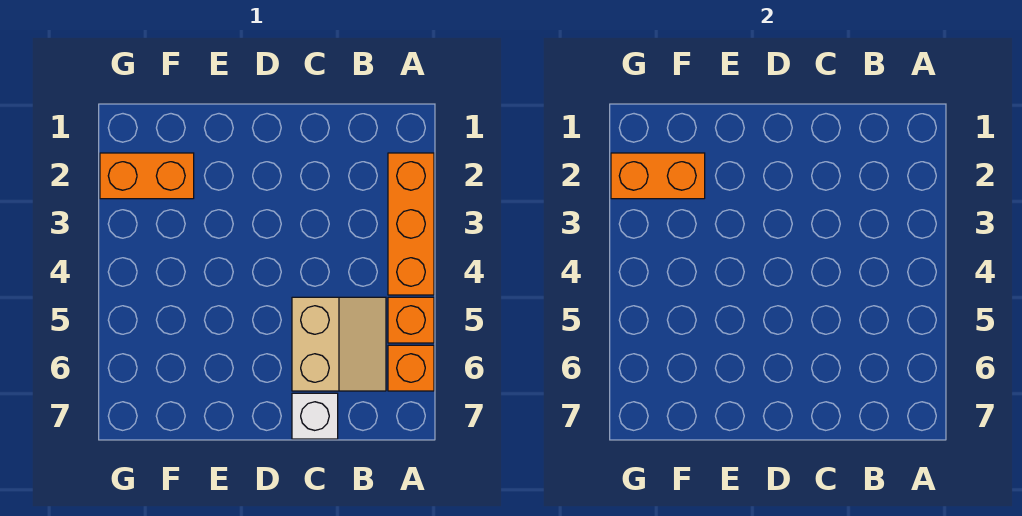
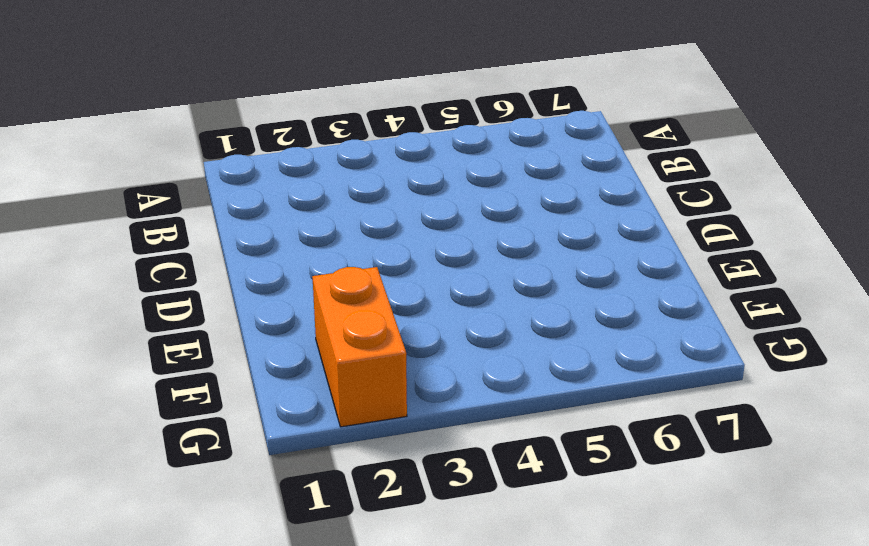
none -> orange brick A2:A4 level 1
none -> orange brick A5 level 1

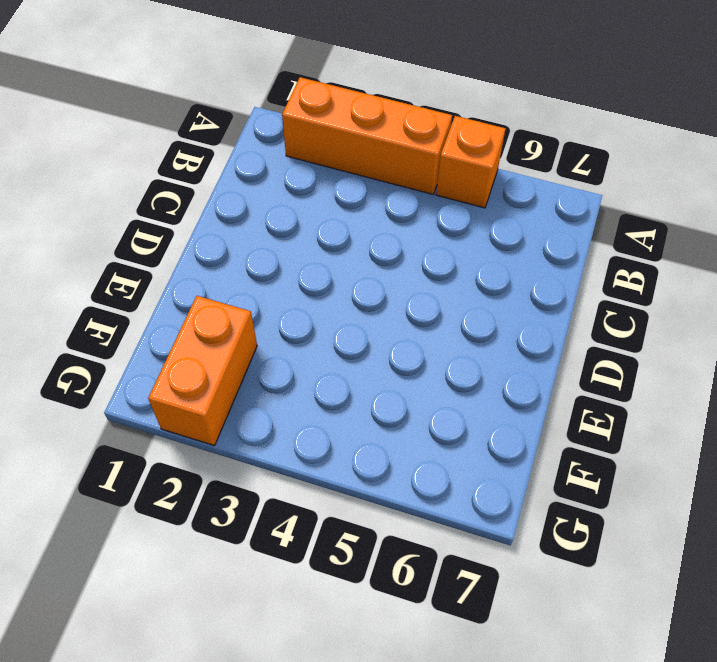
none -> orange brick A6 level 1
none -> tan slope B5:C6 level 1 top C

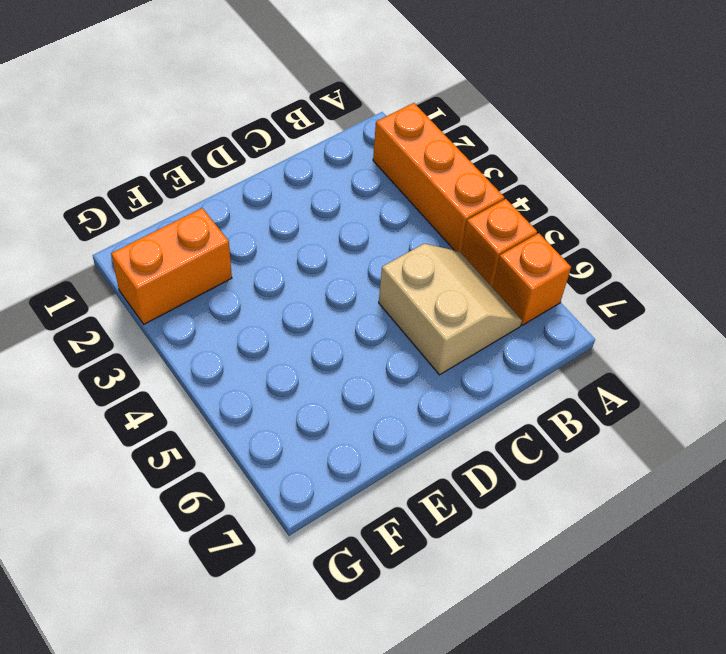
none -> white brick C7 level 1
none -> orange brick F2:G2 level 2

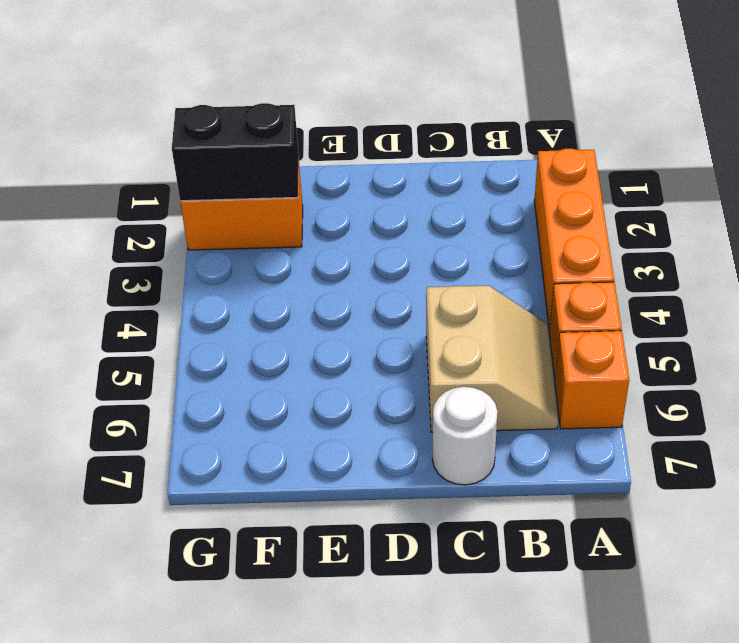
white round brick C7 level 1 -> white brick C7 level 1
black brick F2:G2 level 2 -> orange brick F2:G2 level 2

